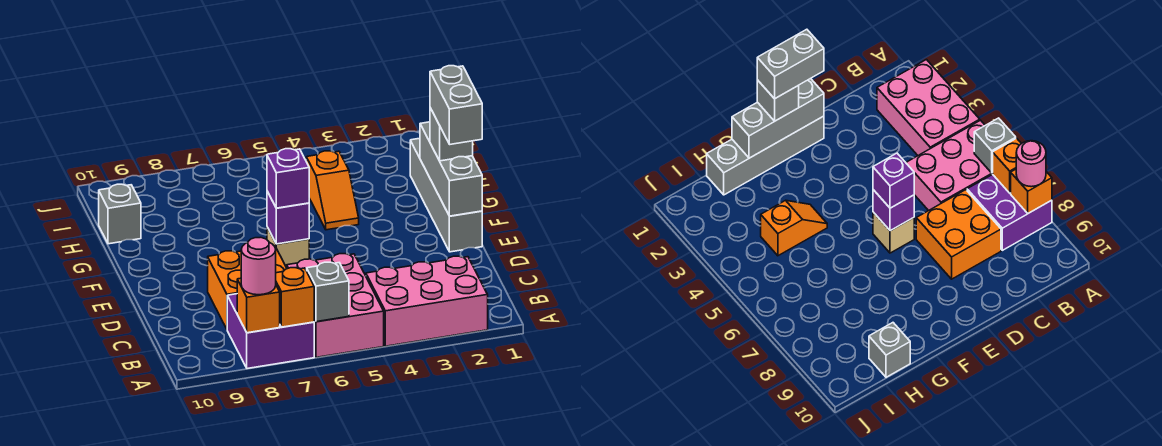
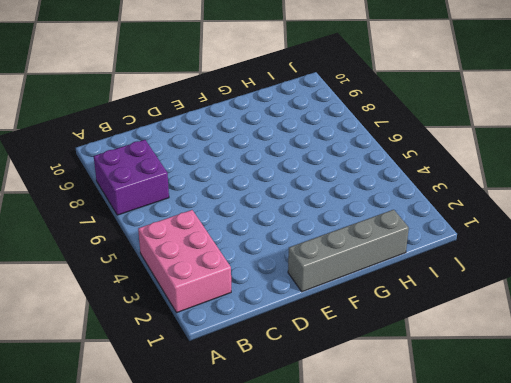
none -> pink brick A5:C6 level 1
none -> orange brick C7:D8 level 1
none -> tan brick E6 level 1

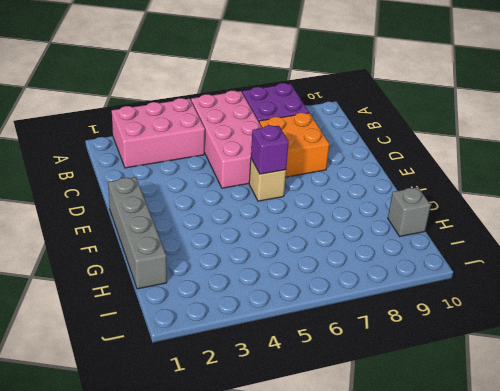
pink brick A5:D6 level 1 -> pink brick A5:C6 level 1
none -> orange slope G4:H4 level 1 top H
none -> grey brick A6 level 2
none -> orange brick A7 level 2

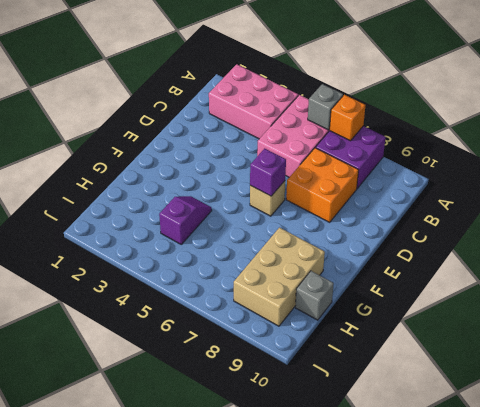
purple slope G4:H4 level 1 top H -> orange slope G4:H4 level 1 top H
tan brick G8:I9 level 1 -> none
none -> grey brick E1:H1 level 1
none -> orange brick A8 level 2
none -> grey brick E1:G1 level 2

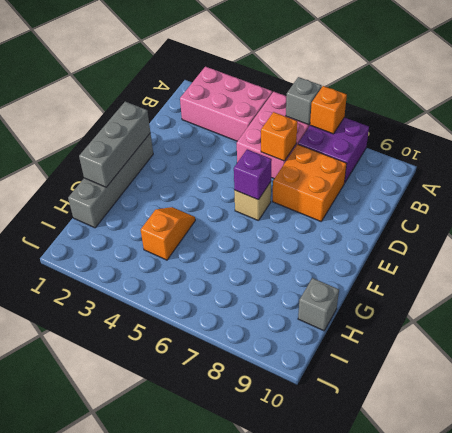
orange brick C6 level 2 -> orange brick A8 level 2
none -> pink round brick A8 level 3
none -> purple brick E6 level 3
none -> grey brick F1 level 3

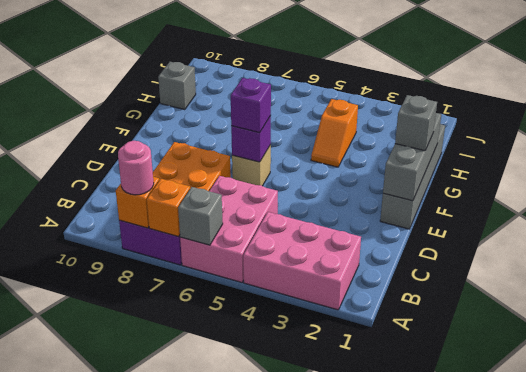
none -> grey brick E1:F1 level 4

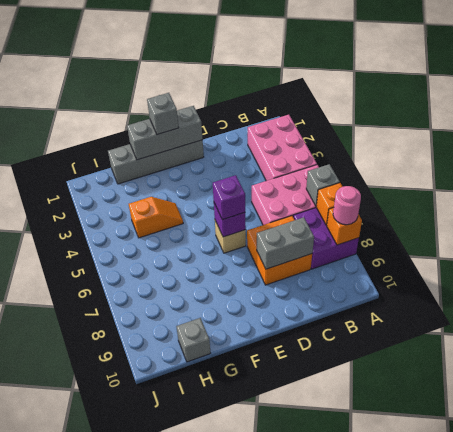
grey brick C8:D8 level 2 -> grey brick E1:F1 level 4

